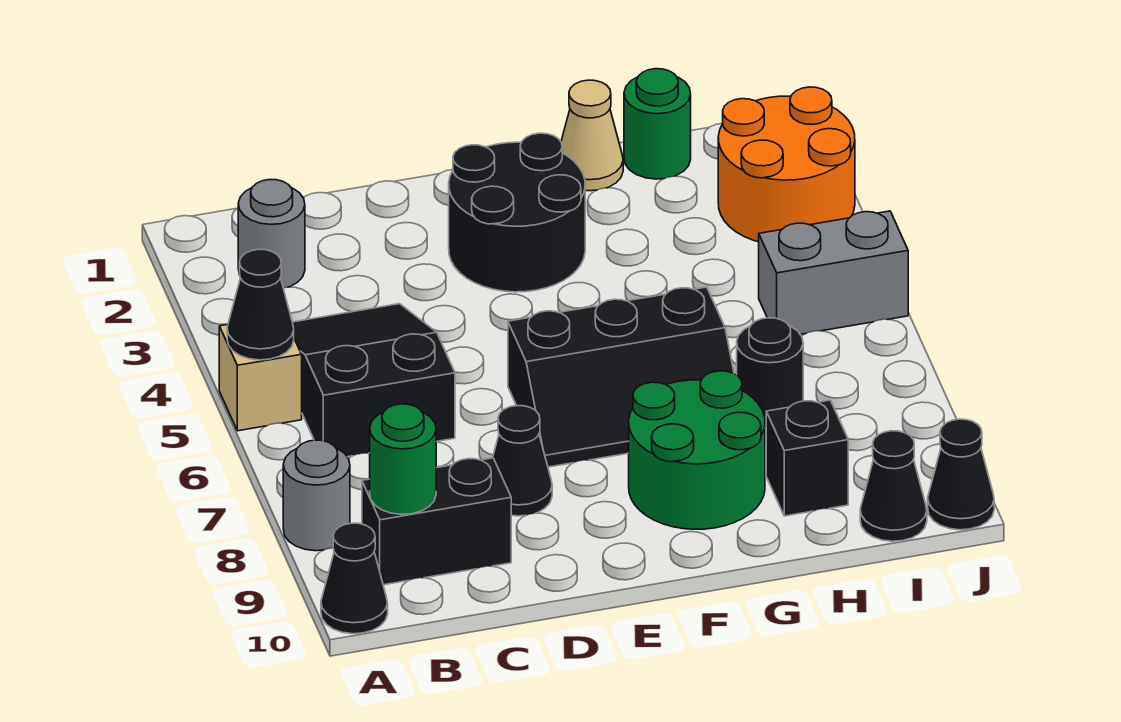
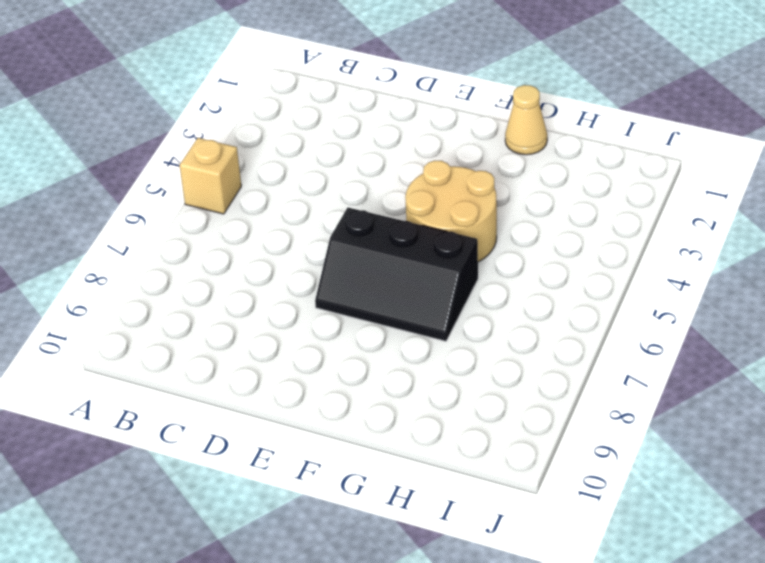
tan round brick F4:G5 level 1 -> none
none -> grey round brick A8 level 1
none -> black cone A10 level 1
none -> grey round brick B2 level 1

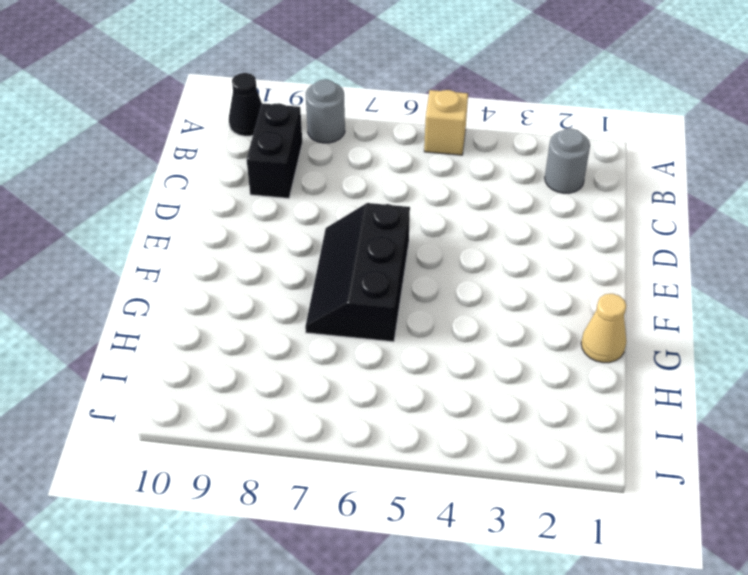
none -> black slope B4:C6 level 1 top 6
none -> black cone D8 level 1
none -> black round brick E2:F3 level 1

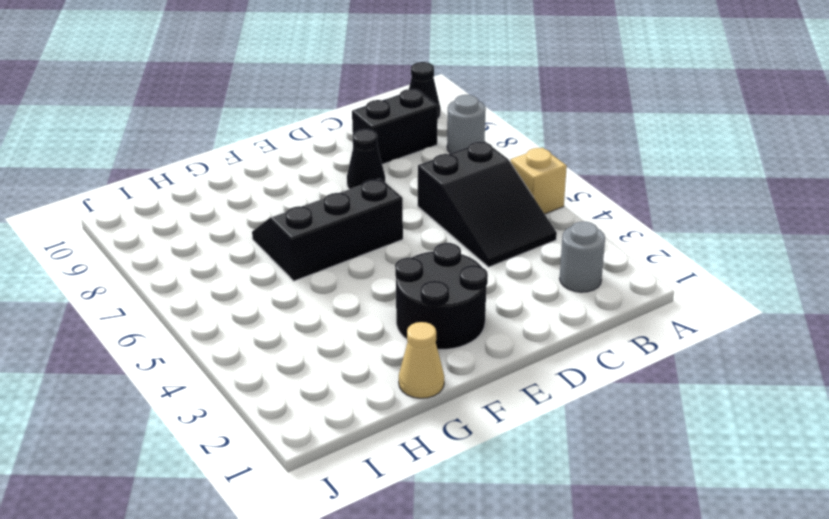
none -> green round brick F8:G9 level 1
none -> green round brick H1 level 1
none -> black round brick H7 level 1

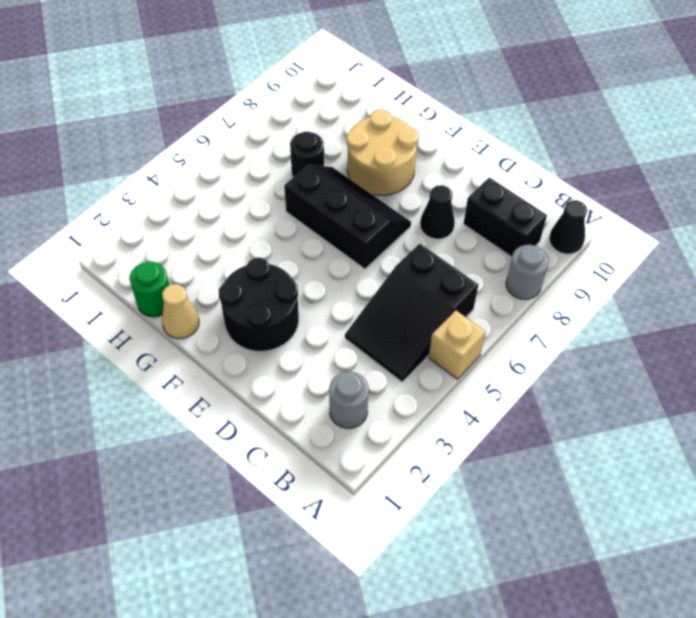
tan round brick F8:G9 level 1 -> green round brick F8:G9 level 1
none -> black brick H9 level 1
none -> orange round brick I2:J3 level 1
none -> grey brick I5:J5 level 1

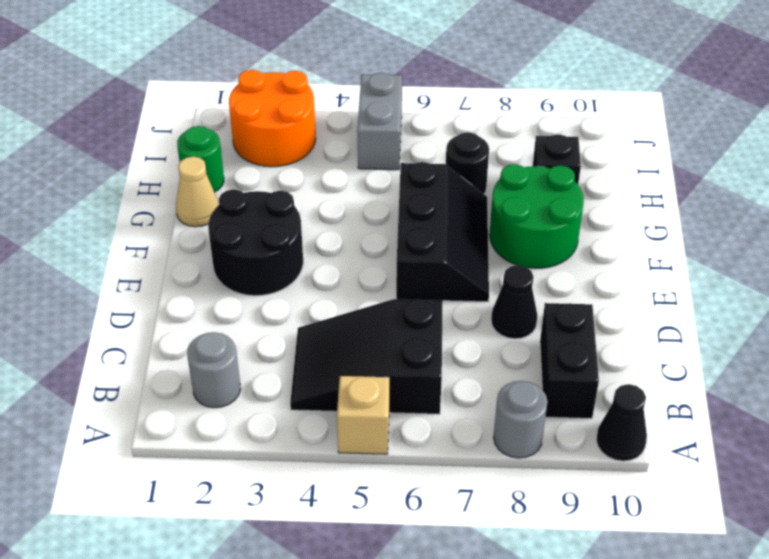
none -> black cone I10 level 1
none -> black cone J10 level 1
none -> black cone A5 level 2

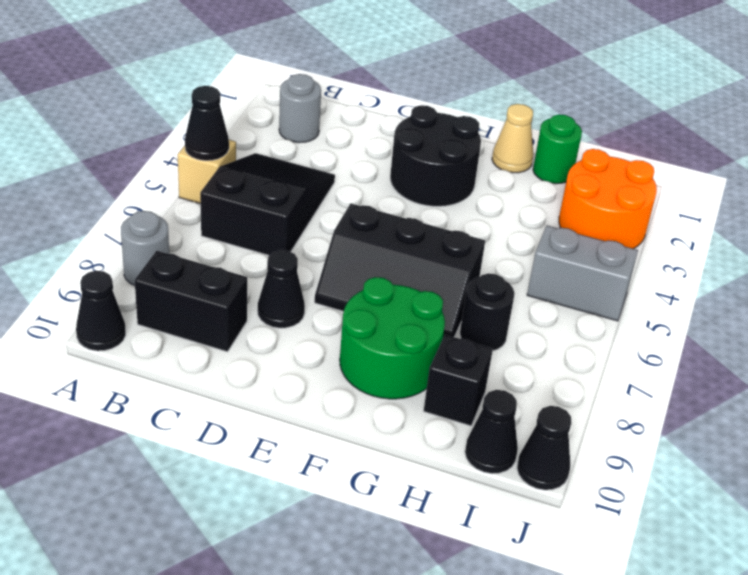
none -> green round brick B9 level 2

